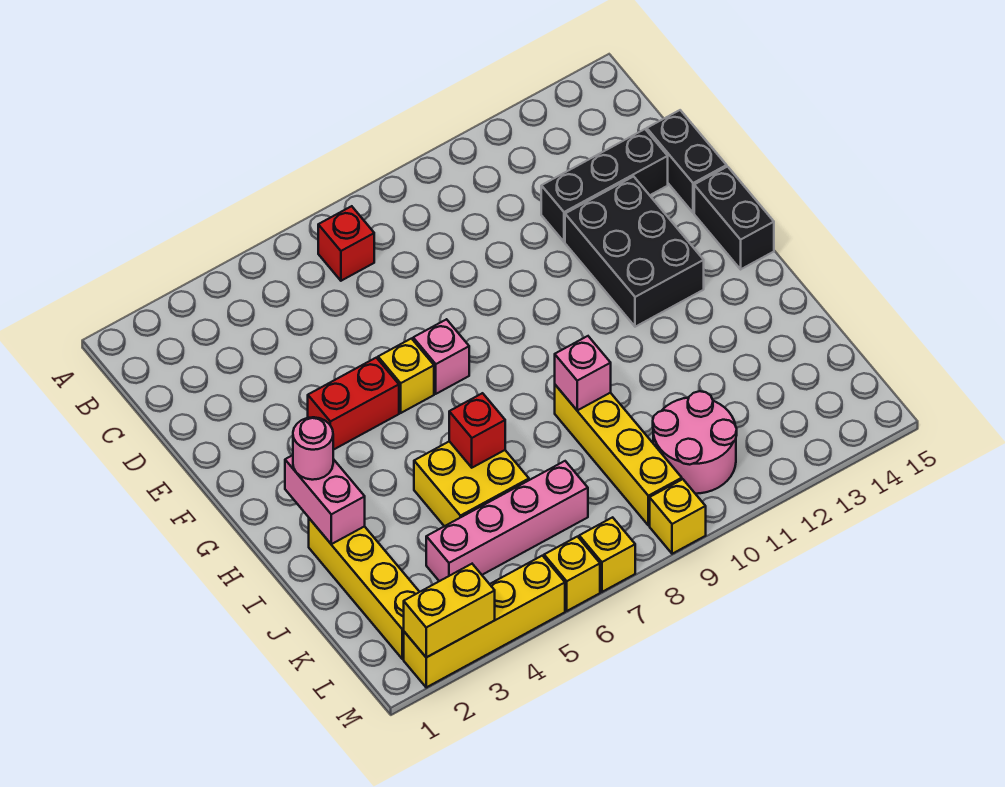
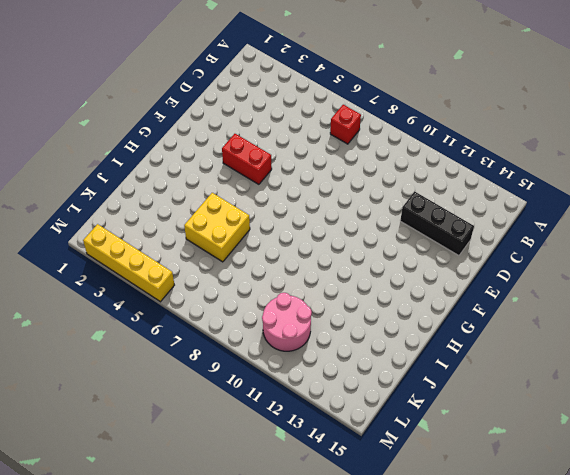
none -> black brick D15:E15 level 1
none -> black brick E12:G13 level 1
none -> yellow brick F6 level 1

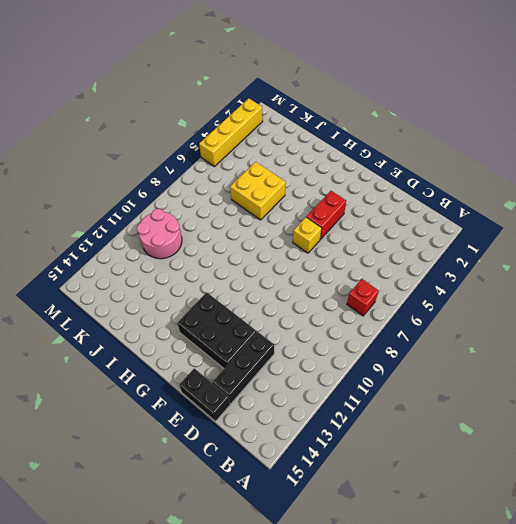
none -> pink brick F7 level 1
none -> black brick F15:G15 level 1
none -> yellow brick I2:L2 level 1

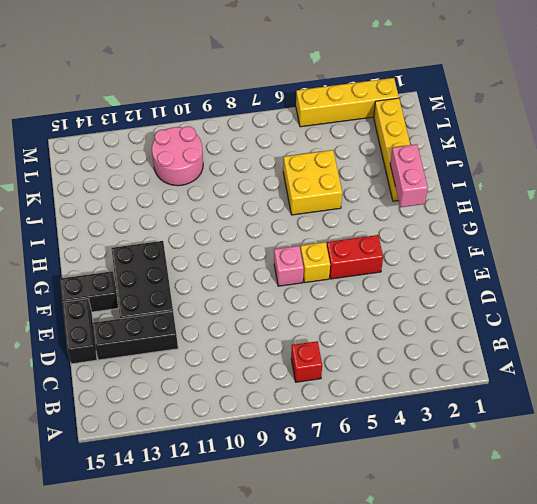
black brick F14:F15 level 1 -> black brick F15:G15 level 1
none -> yellow brick I9:L9 level 1
none -> pink brick K4:K7 level 1
none -> yellow brick M6 level 1

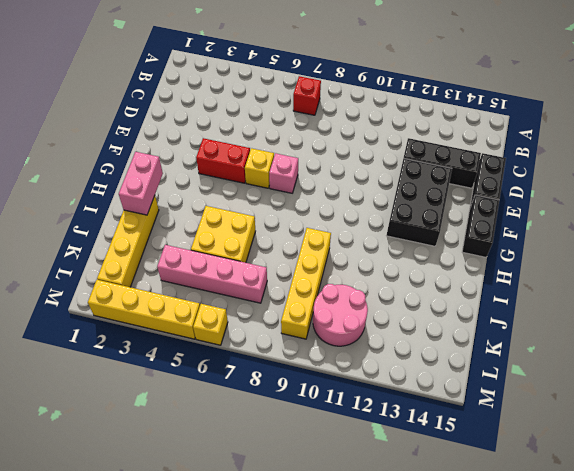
none -> yellow brick M7 level 1
none -> yellow brick M9 level 1
none -> red brick I6 level 2

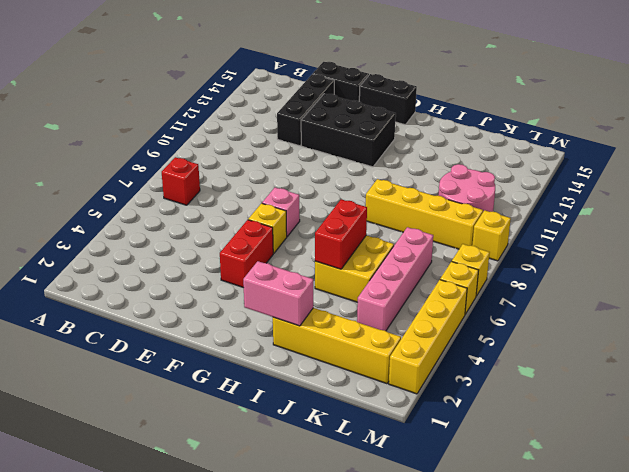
red brick I5:I6 level 2 -> red brick I6 level 2
none -> pink brick I9 level 2
none -> yellow brick M2:M3 level 2
none -> pink round brick H2 level 3

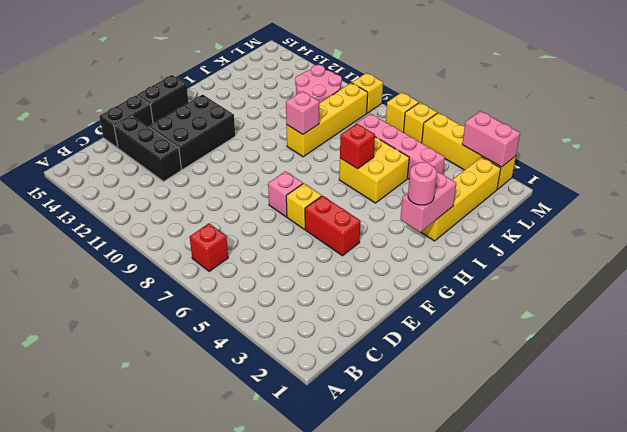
pink brick M2:M3 level 2 -> yellow brick M2:M3 level 2

